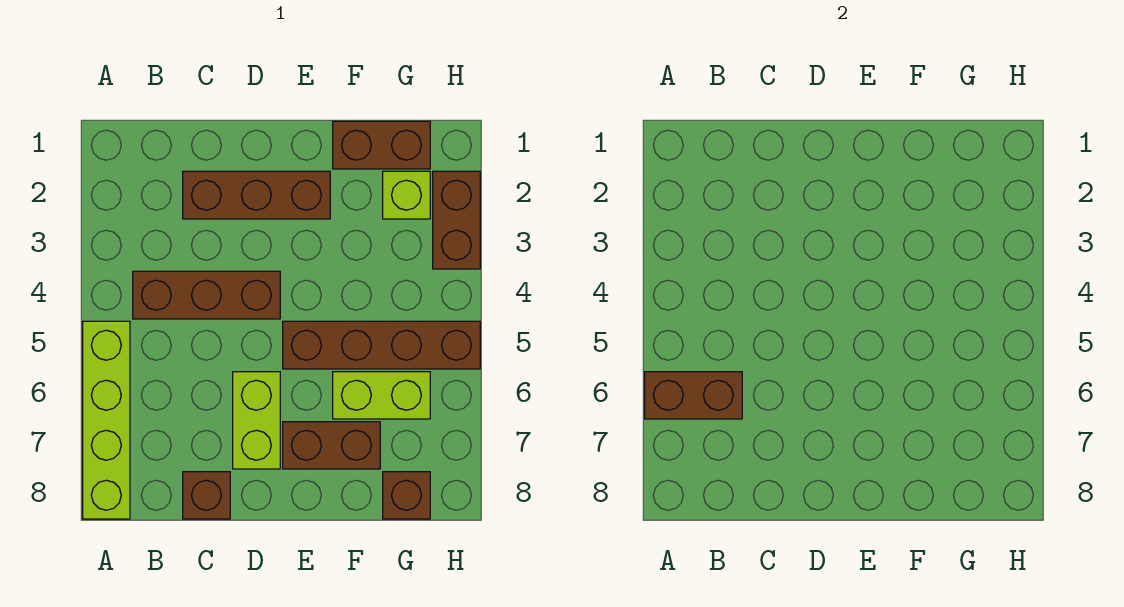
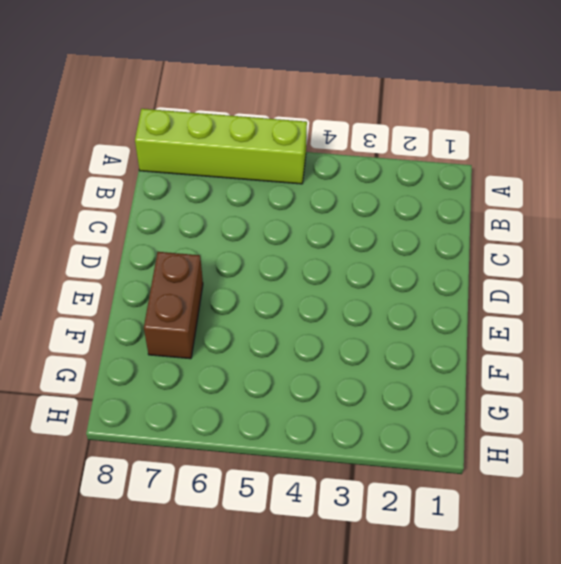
none -> brown brick B4:D4 level 1
none -> brown brick C2:E2 level 1
none -> brown brick C8 level 1

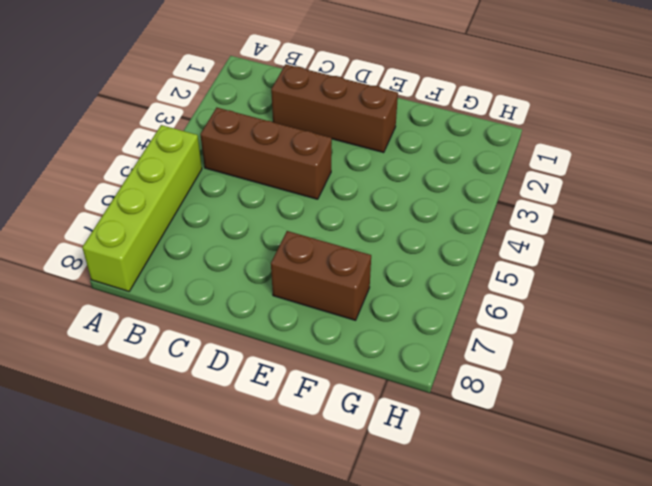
none -> brown brick C8 level 1
none -> lime brick D6:D7 level 1
none -> brown brick E5:H5 level 1

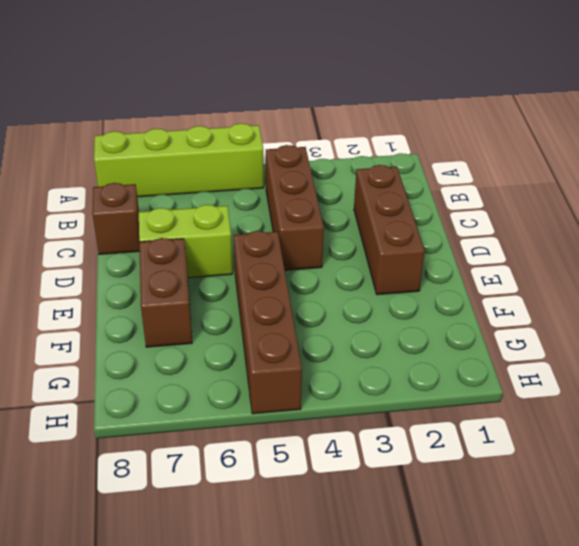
none -> brown brick F1:G1 level 1
none -> lime brick F6:G6 level 1
none -> lime brick G2 level 1

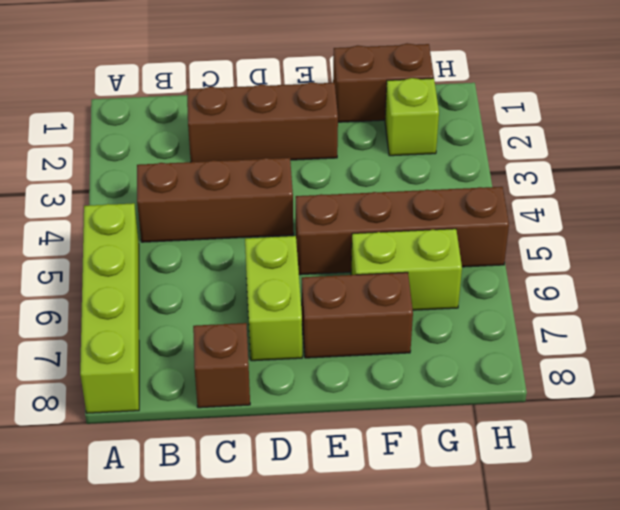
none -> brown brick G8 level 1
none -> brown brick H2:H3 level 1
none -> brown brick A6:B6 level 2

